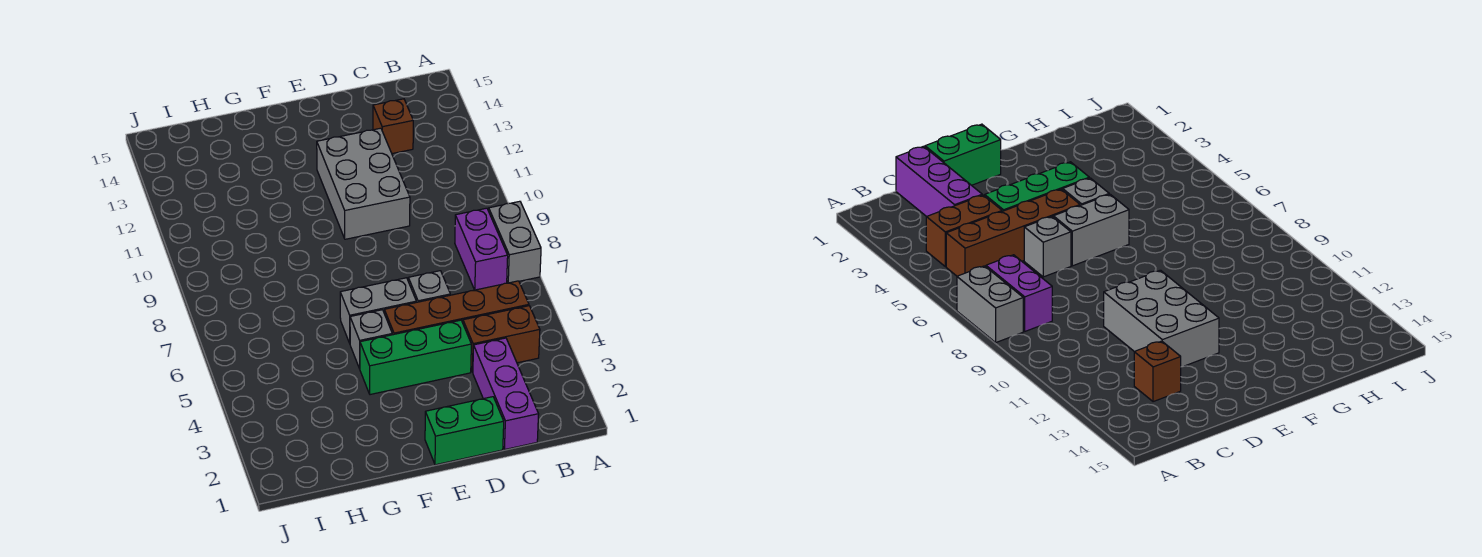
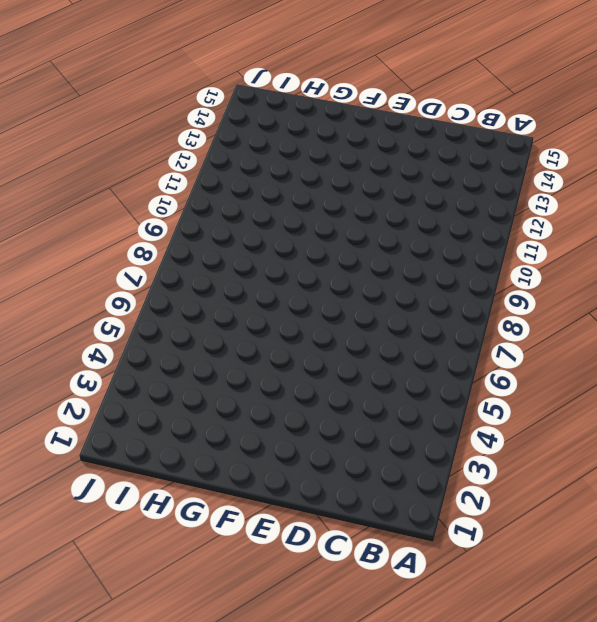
none -> grey brick A7:A8 level 1
none -> brown brick B4:C4 level 1
none -> brown brick B5:E5 level 1

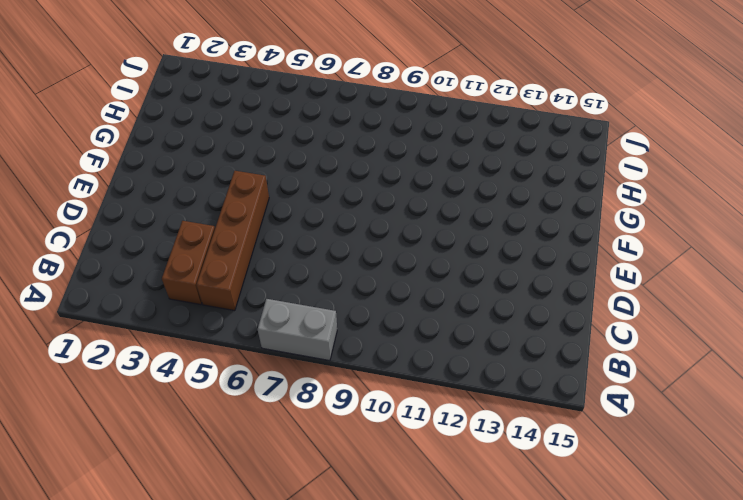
none -> purple brick B7:B8 level 1
none -> purple brick C1:C3 level 1
none -> brown brick C13 level 1

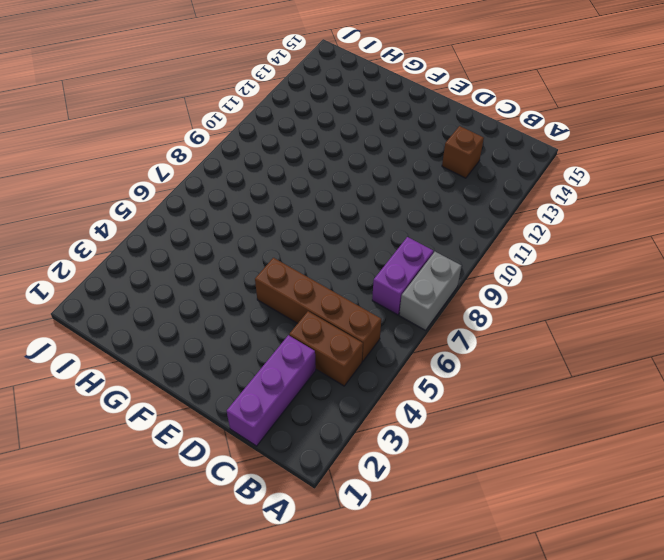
none -> green brick D1:E1 level 1
none -> green brick D4:F4 level 1
none -> grey brick D6 level 1

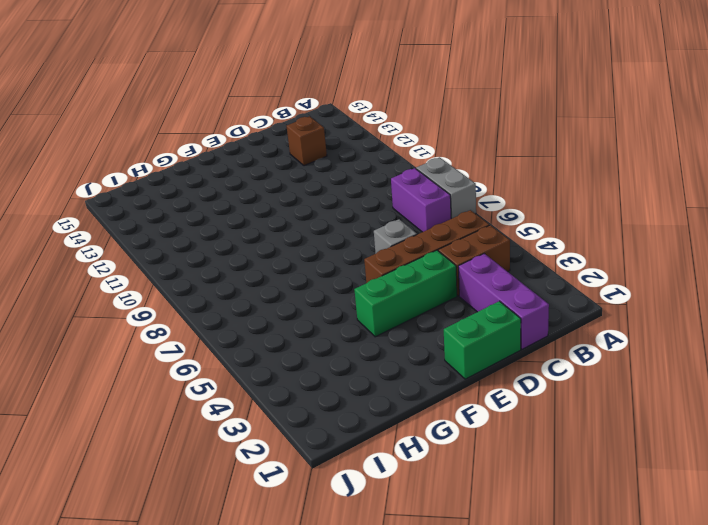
none -> grey brick D10:E12 level 1
none -> grey brick E6:F6 level 1
none -> grey brick F5 level 1

